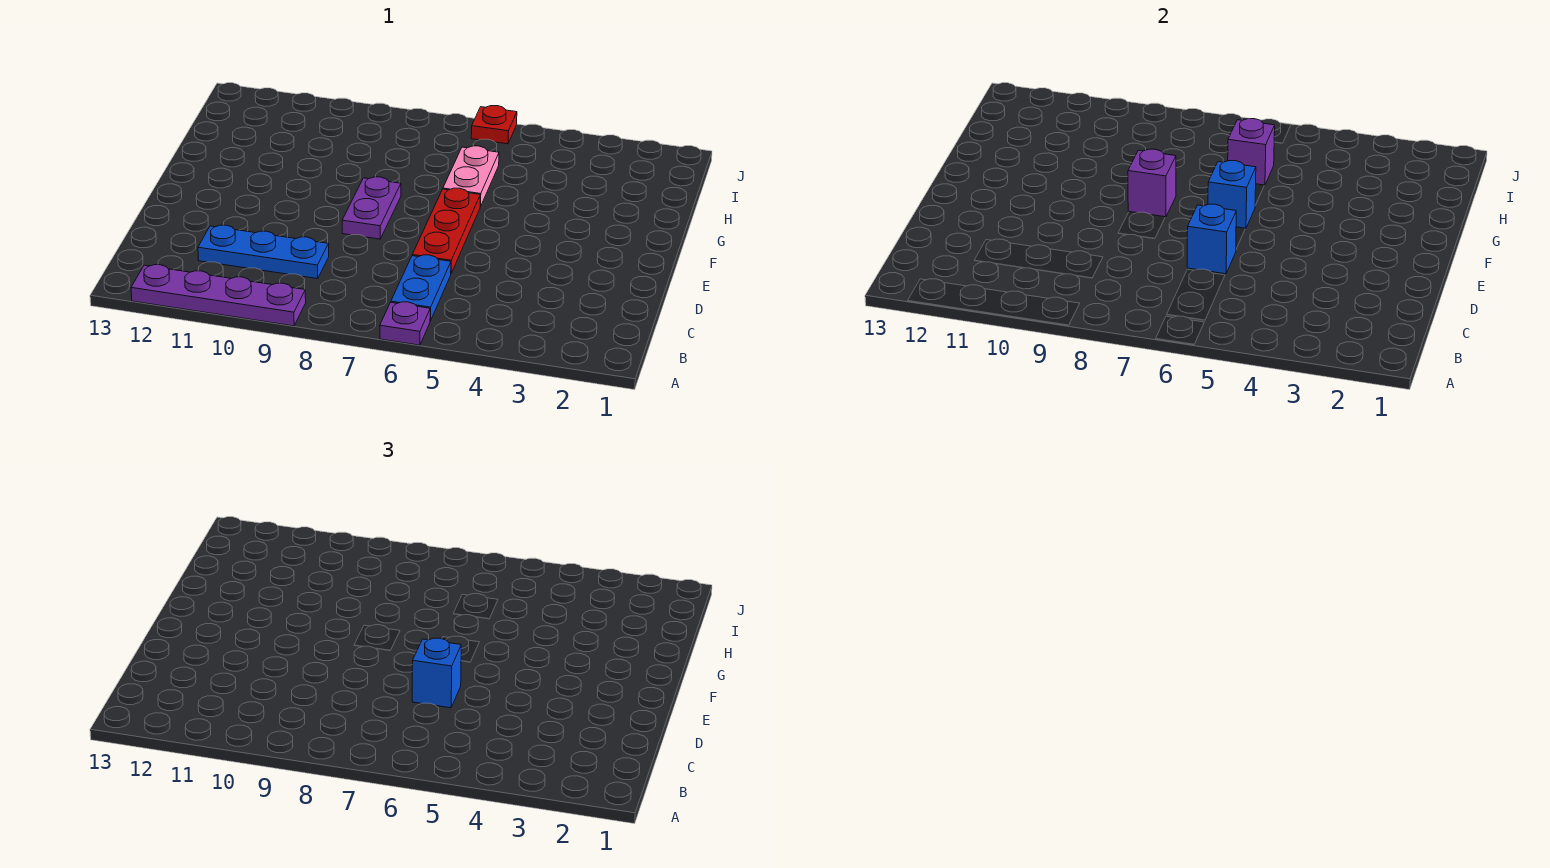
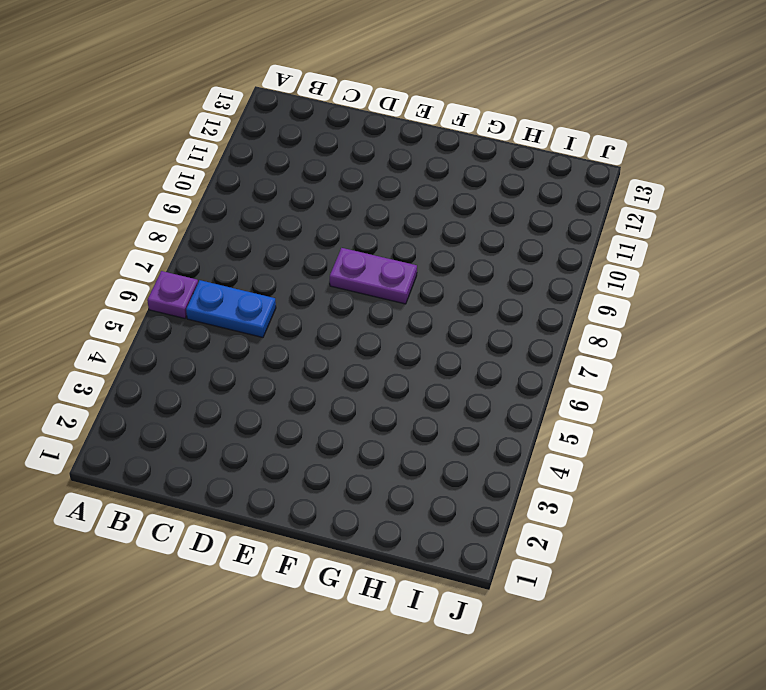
none -> purple plate A9:A12 level 1
none -> blue plate C9:C11 level 1
none -> red plate D6:F6 level 1

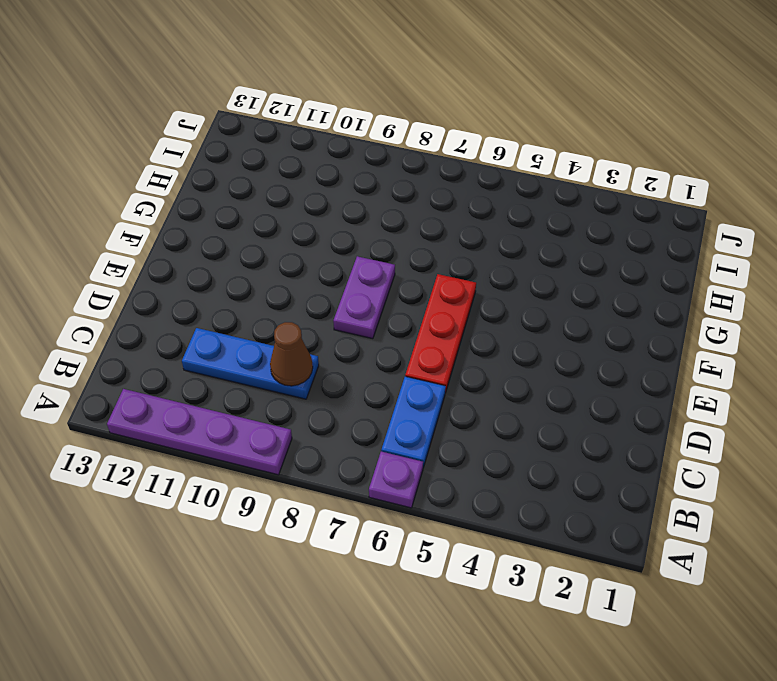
brown cone C9 level 2 -> none
none -> pink plate G6:H6 level 1
none -> red plate J6 level 1
none -> blue brick D6 level 2

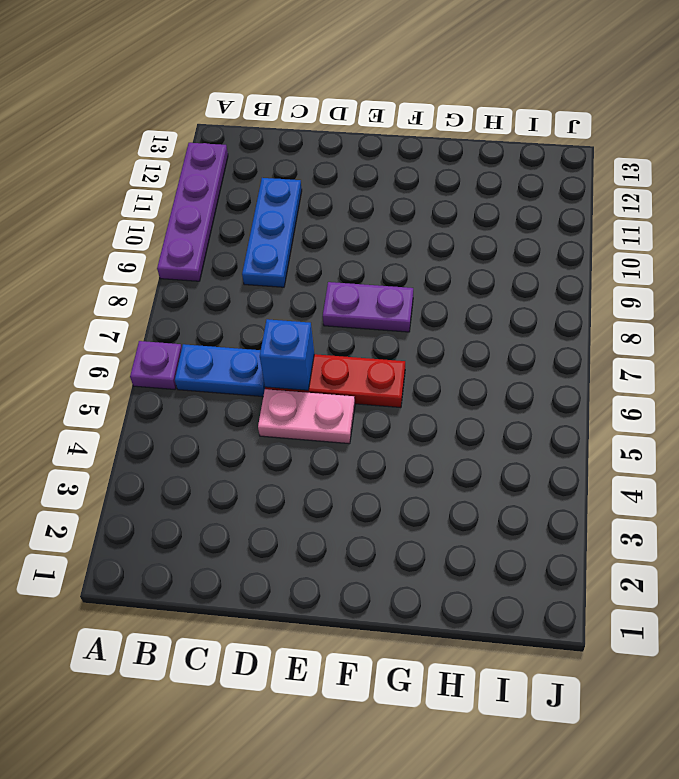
pink plate D5:E5 level 1 -> pink plate G6:H6 level 1
none -> red plate J6 level 1
none -> blue brick F6 level 2
none -> purple brick F8 level 2

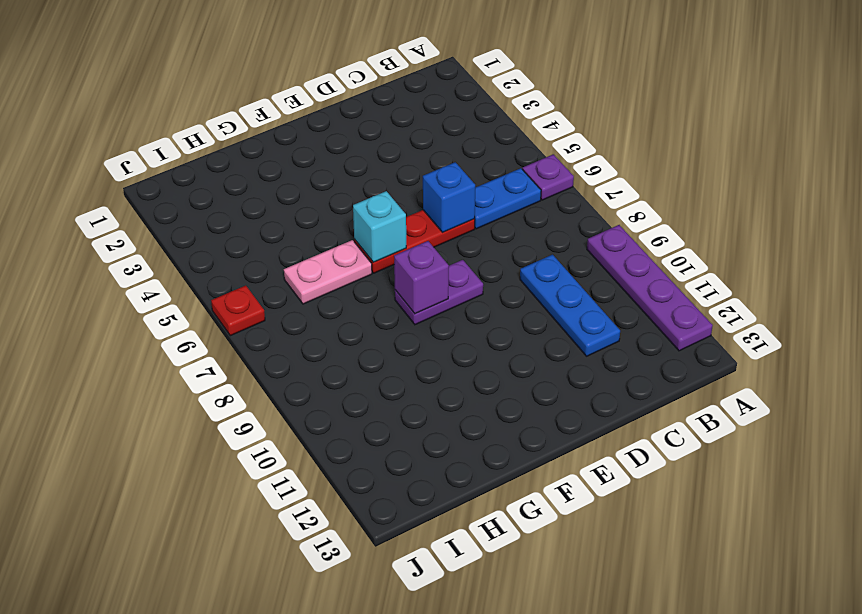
cyan brick F6 level 2 -> blue brick F6 level 2
none -> purple brick H6 level 2
none -> blue brick D6 level 3

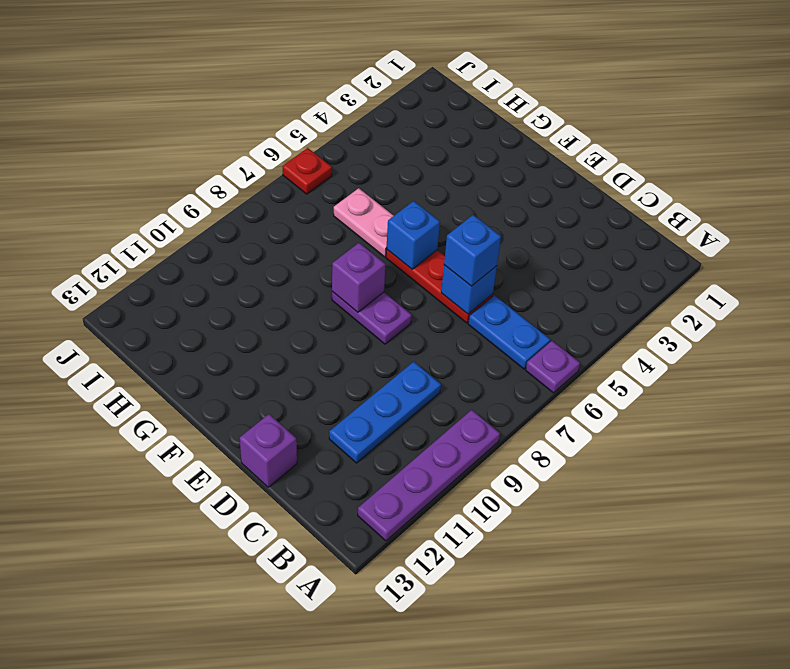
purple brick D13 level 1 -> purple brick H6 level 2

